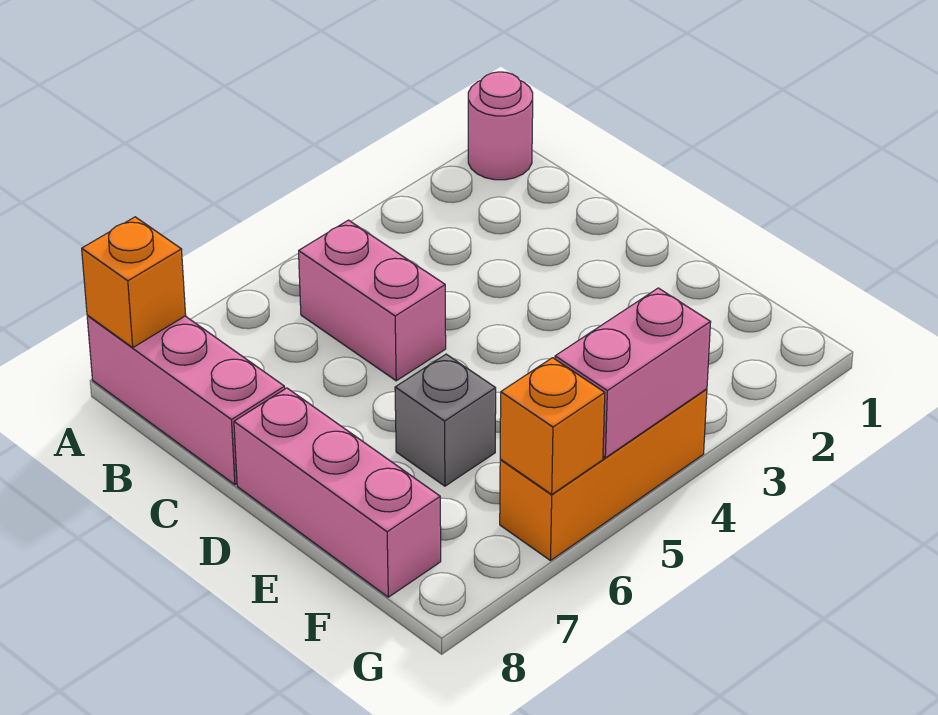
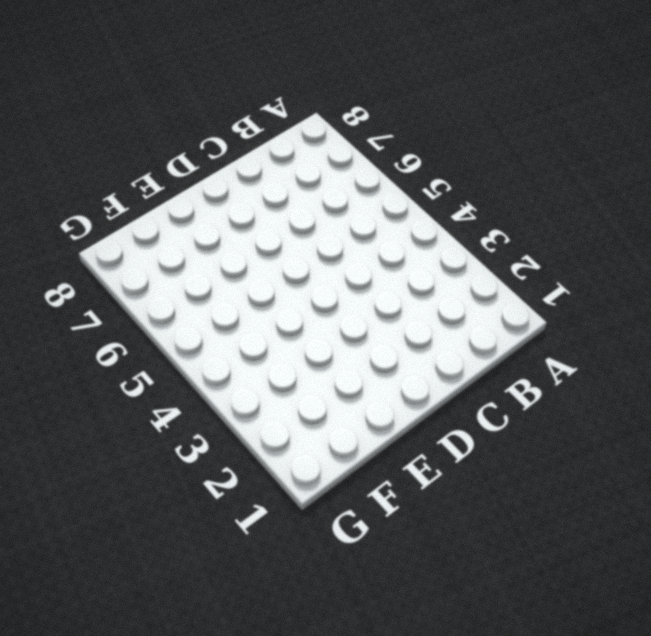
none -> pink round brick A1 level 1
none -> pink brick A8:C8 level 1

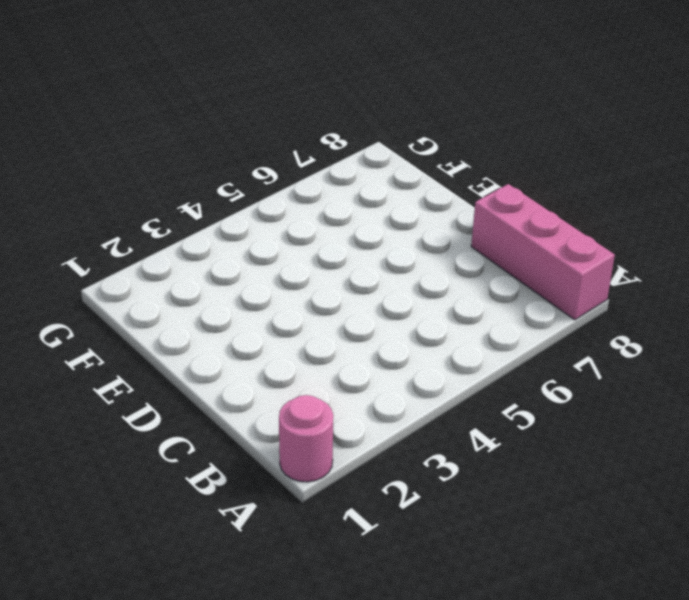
none -> pink brick B5:C5 level 1
none -> pink brick D8:F8 level 1

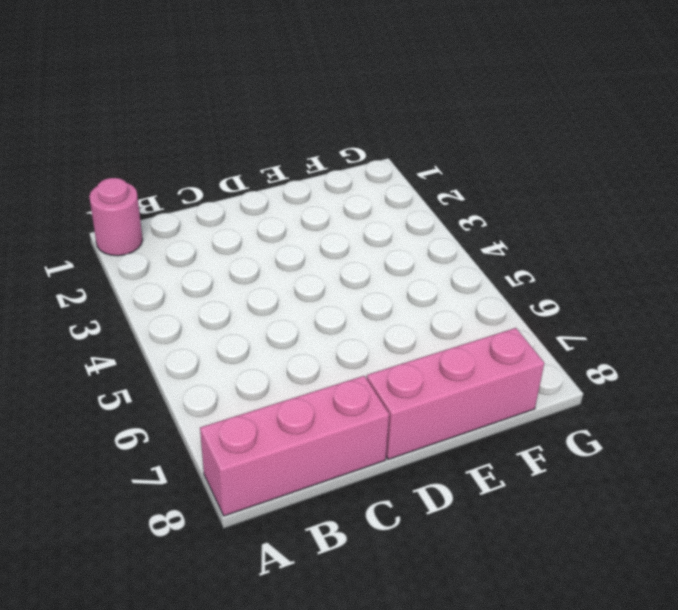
none -> pink brick B5:C5 level 1
none -> grey brick E6 level 1

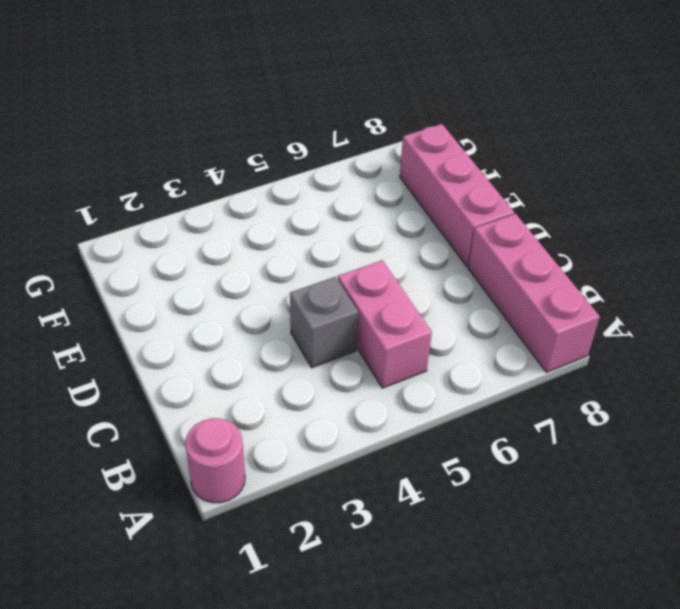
grey brick C4 level 1 -> grey brick E6 level 1
none -> orange brick G4:G6 level 1
none -> orange brick A8 level 2

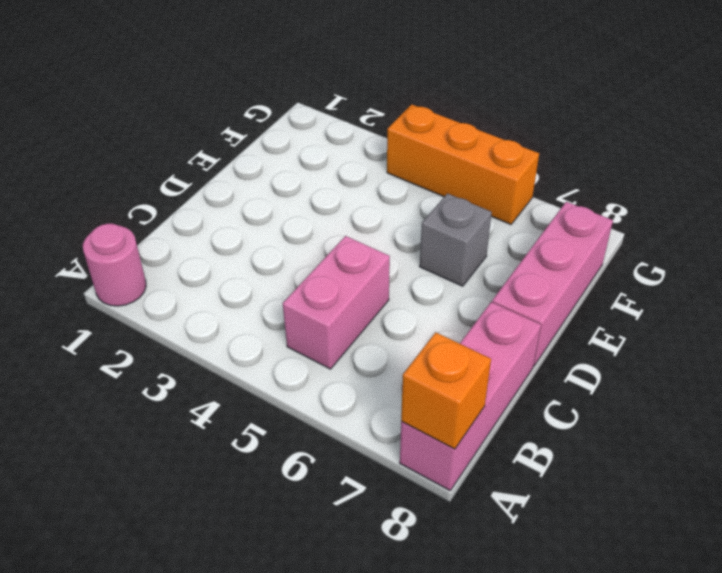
none -> pink brick G4:G5 level 2
none -> orange brick G6 level 2

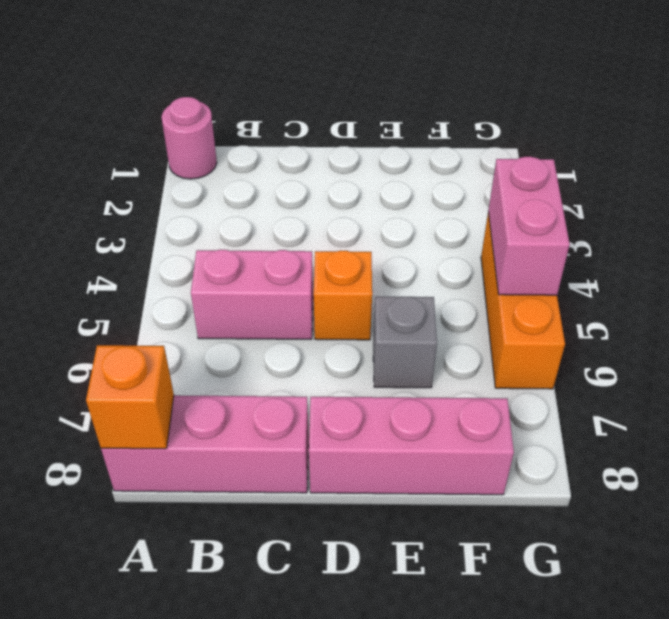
orange brick D5 level 1 -> orange brick G6 level 2

